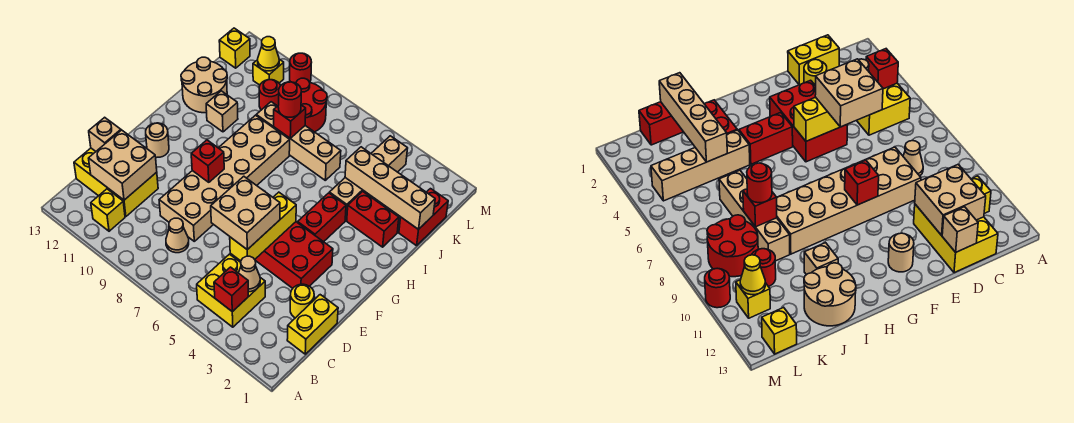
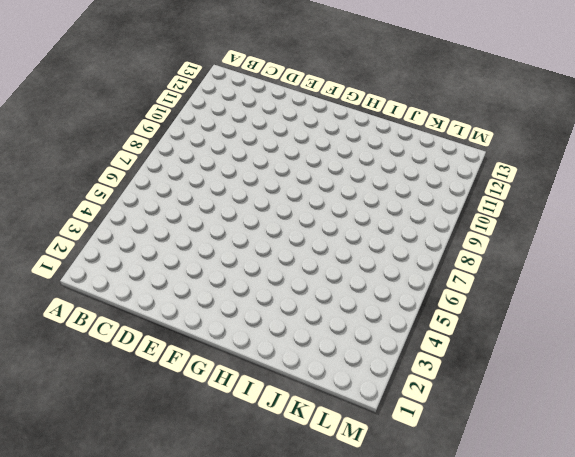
none -> yellow brick B4:C5 level 1
none -> yellow brick B11 level 1
none -> yellow brick C1:D1 level 1
none -> tan cone C8 level 1

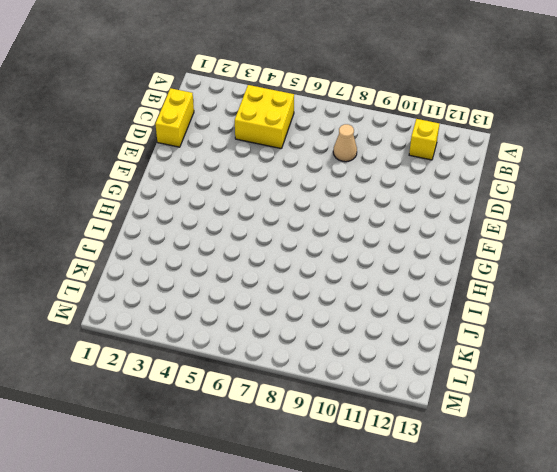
none -> yellow brick C11:D13 level 1
none -> yellow round brick D2 level 1
none -> tan brick D8:I9 level 1
none -> red brick E3:F5 level 1

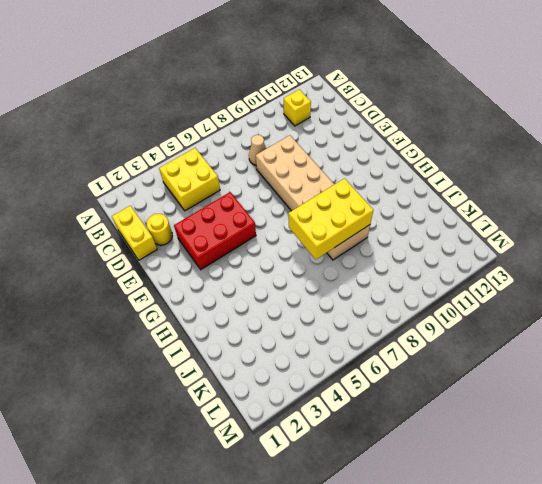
yellow brick H7:I9 level 2 -> yellow brick C11:D13 level 1
none -> tan round brick F12 level 1
none -> red brick G4:H4 level 1
none -> red brick I2:I3 level 1
none -> tan brick I4:L4 level 1

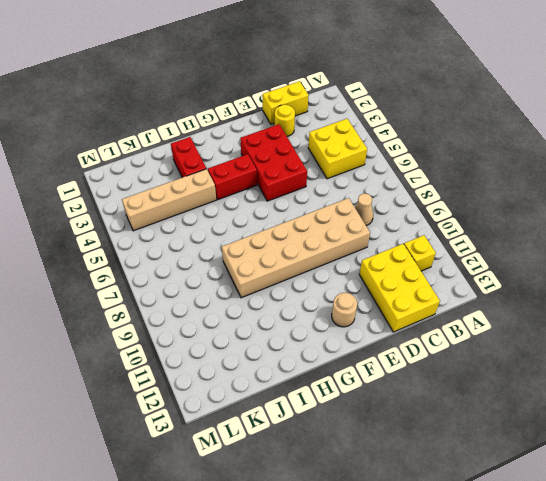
none -> tan brick I11 level 1
none -> tan round brick I12:J13 level 1
none -> red brick J1:K1 level 1
none -> tan brick J6:J9 level 1

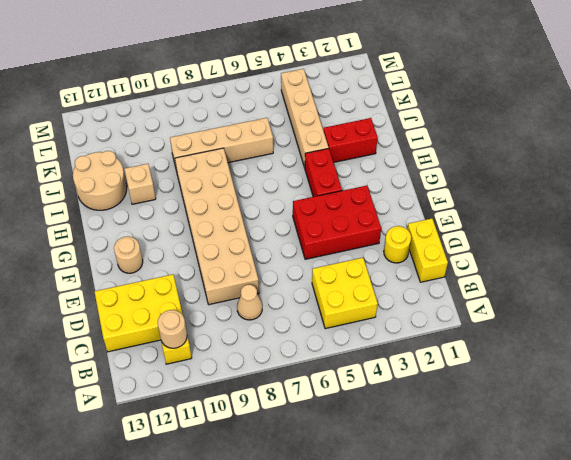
tan round brick B11 level 2 -> none
none -> red brick J1:K1 level 1
none -> red round brick K8:L9 level 1
none -> red round brick K10 level 1
none -> yellow brick L11 level 1

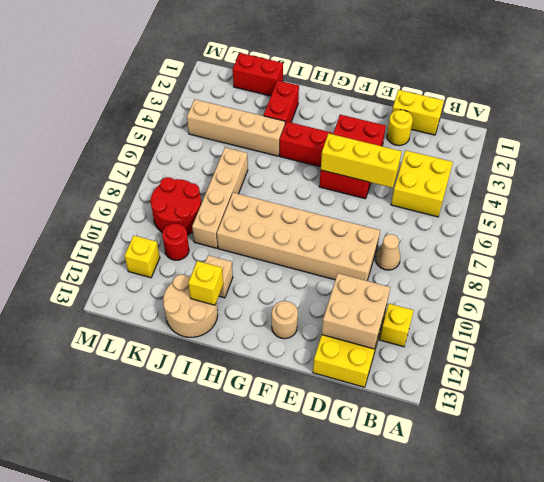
yellow brick I12 level 2 -> yellow brick L13 level 1
none -> red round brick M10 level 1
none -> red brick B4 level 2
none -> tan cone C4 level 2
none -> tan brick D13 level 2

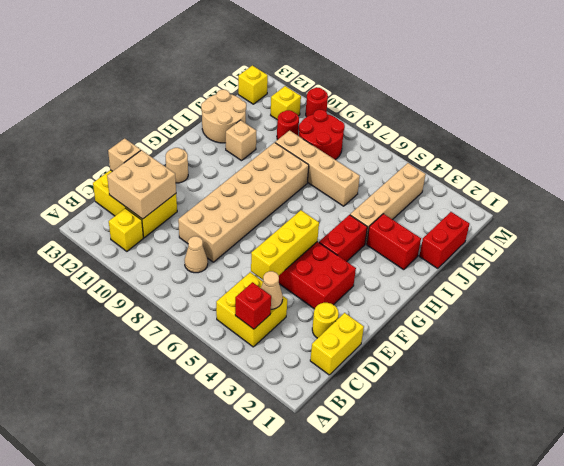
none -> red brick F9 level 2
none -> tan brick J1:J4 level 2
none -> red brick J8 level 2
none -> yellow cone L11 level 2

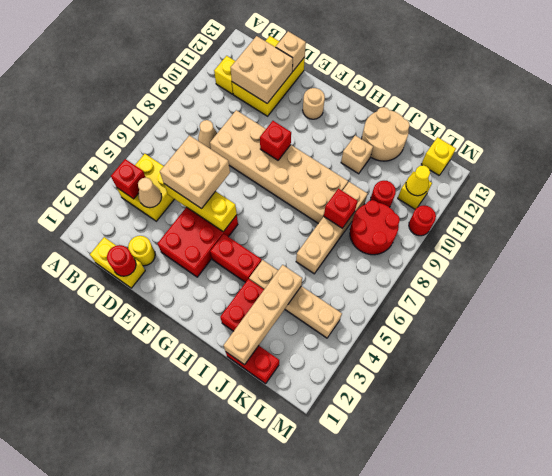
red round brick D1 level 2 -> red round brick J8 level 3

